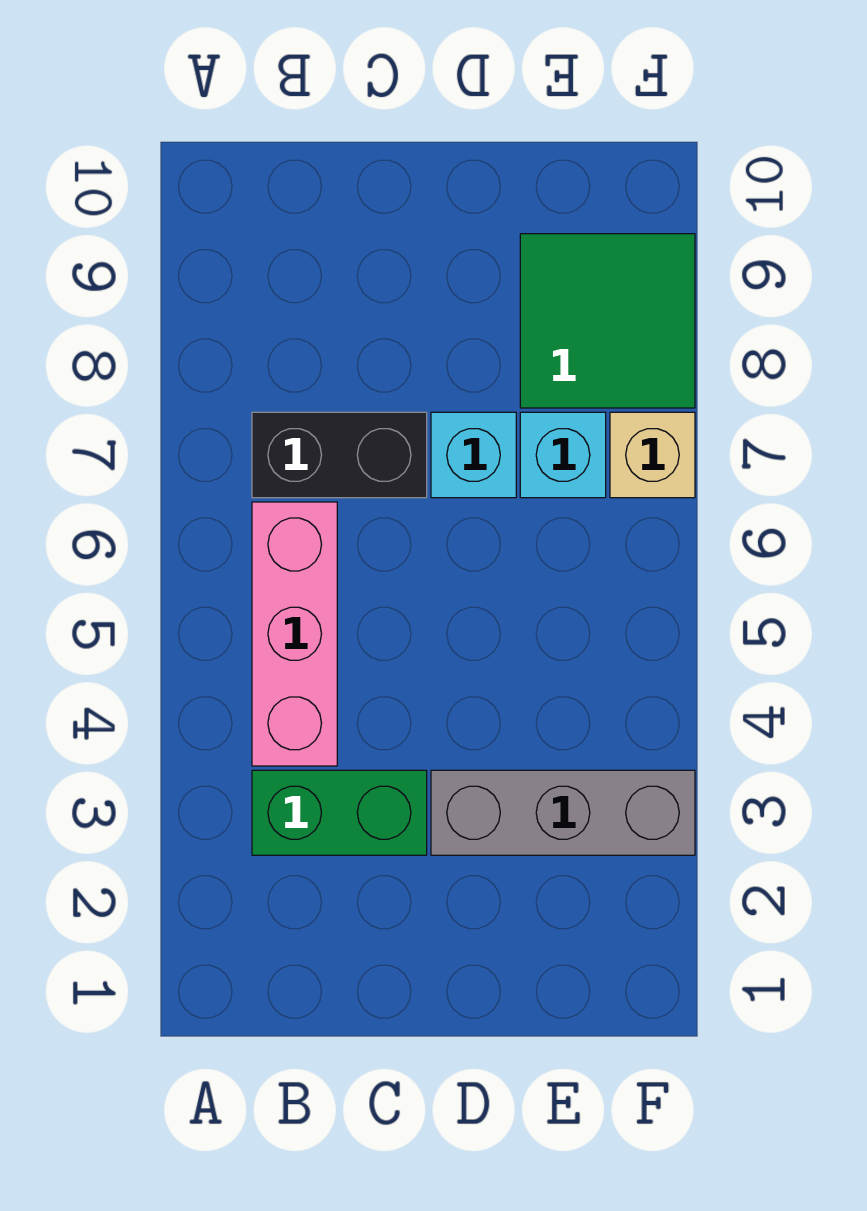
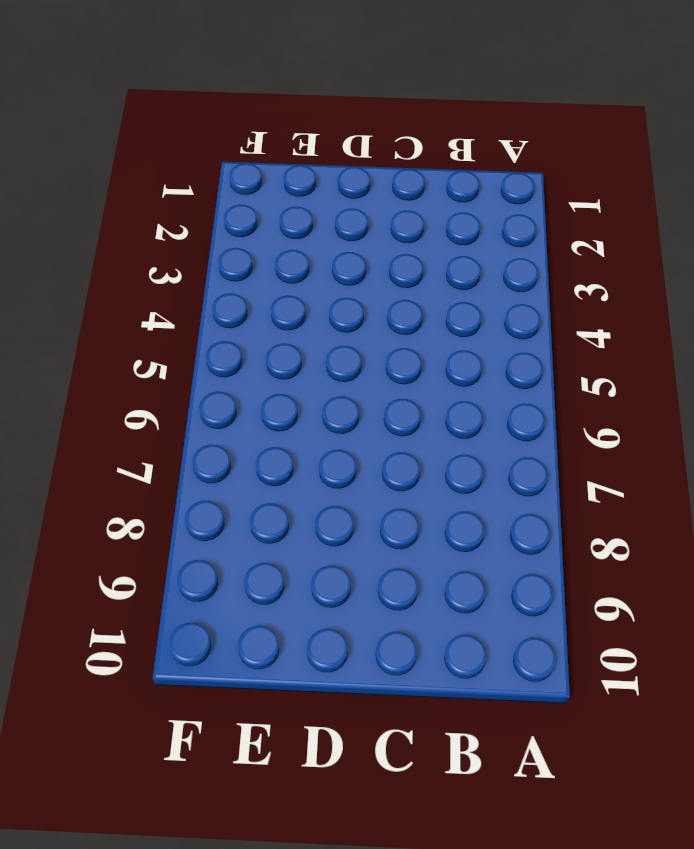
none -> green brick B3:C3 level 1
none -> pink brick B4:B6 level 1

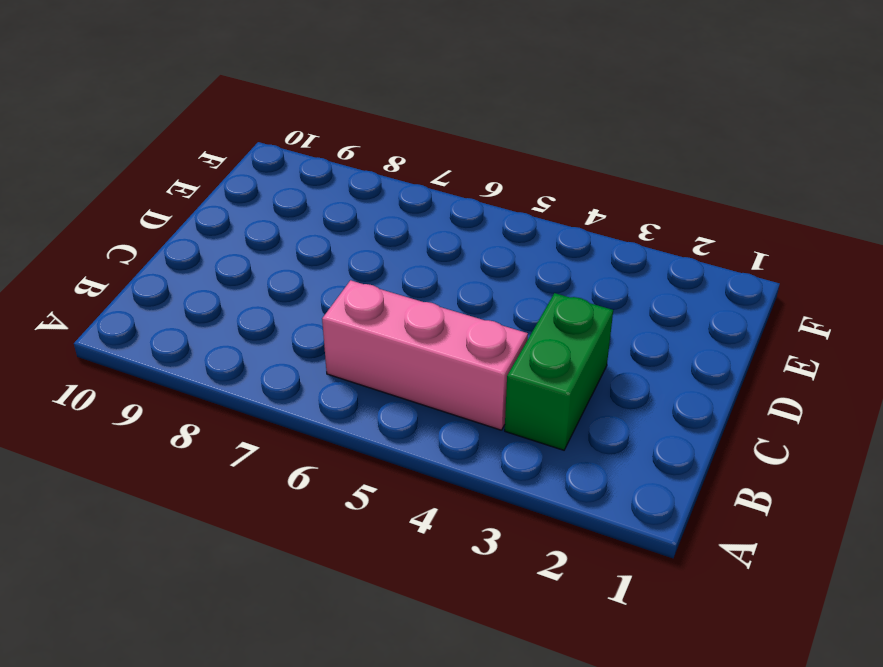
none -> black brick B7:C7 level 1
none -> grey brick D3:F3 level 1

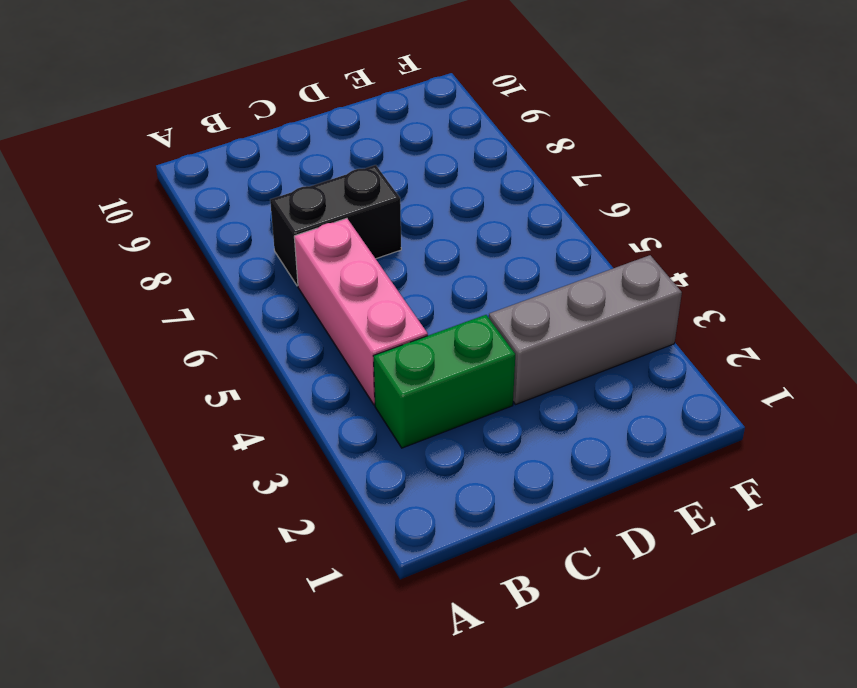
none -> cyan brick D7 level 1
none -> cyan brick E7 level 1

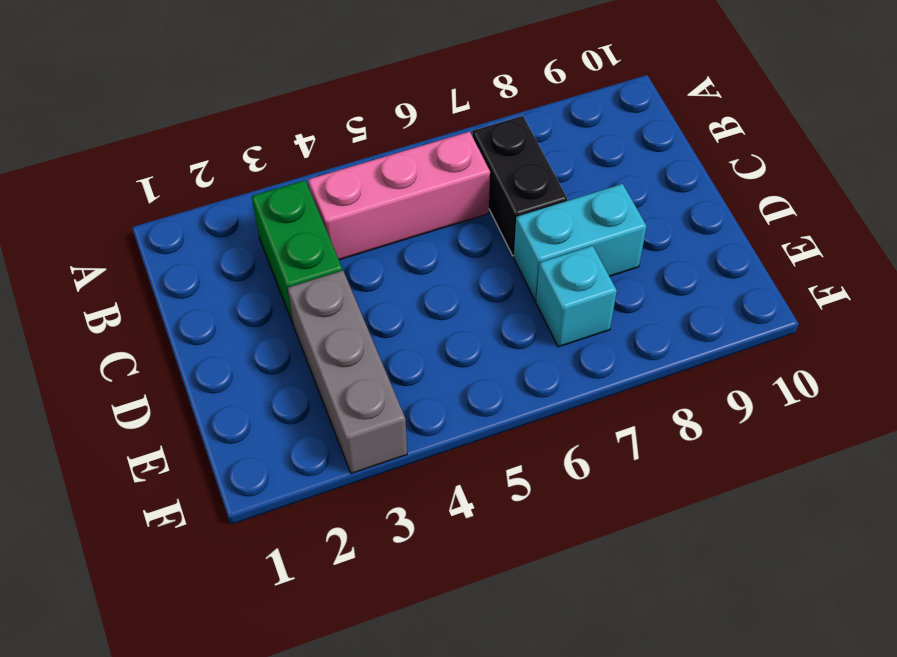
cyan brick D7:D8 level 1 -> cyan brick D7 level 1
none -> green tile E8:F9 level 1
none -> tan brick F7 level 1

